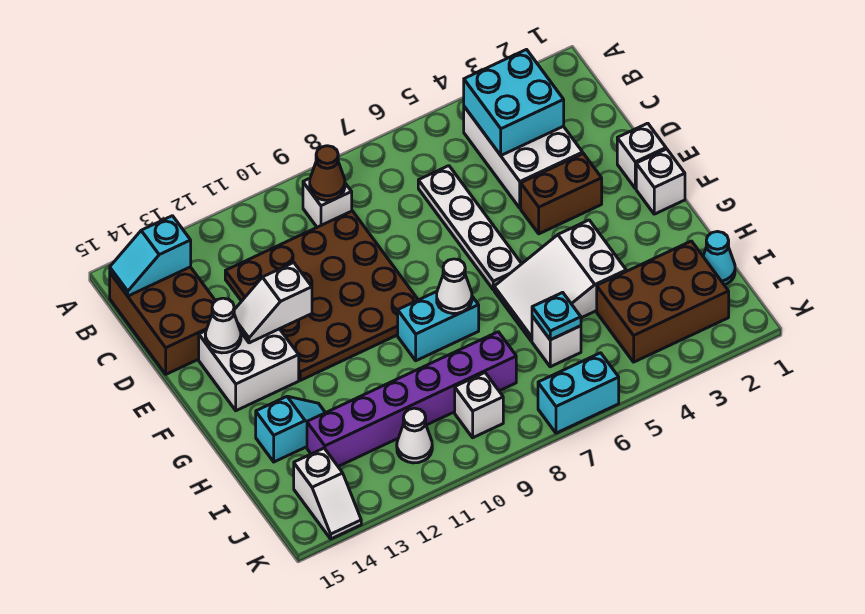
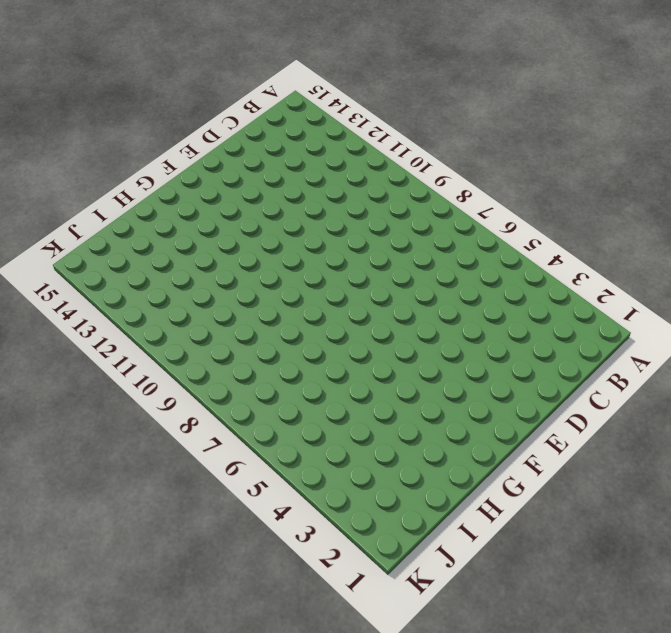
none -> white brick B3:D4 level 1
none -> white brick B9 level 1
none -> brown brick B14:D15 level 1

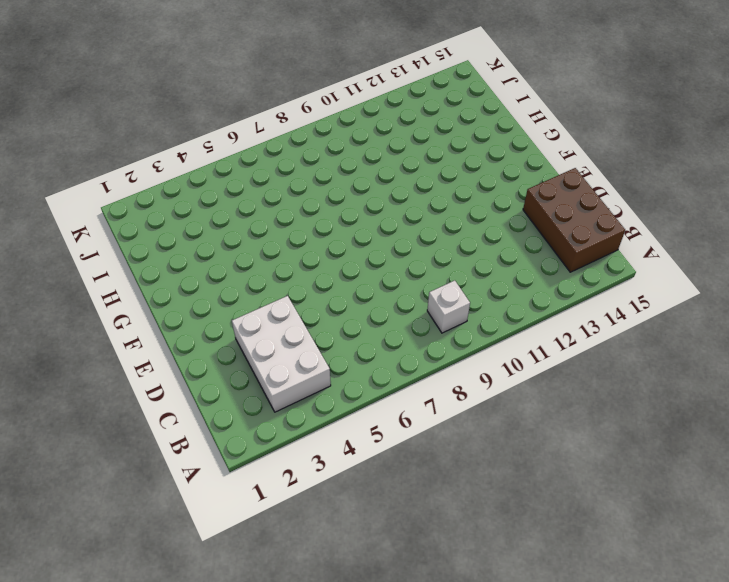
none -> white plate C6:F6 level 1
none -> brown plate C9:F12 level 1
none -> white brick E1 level 1

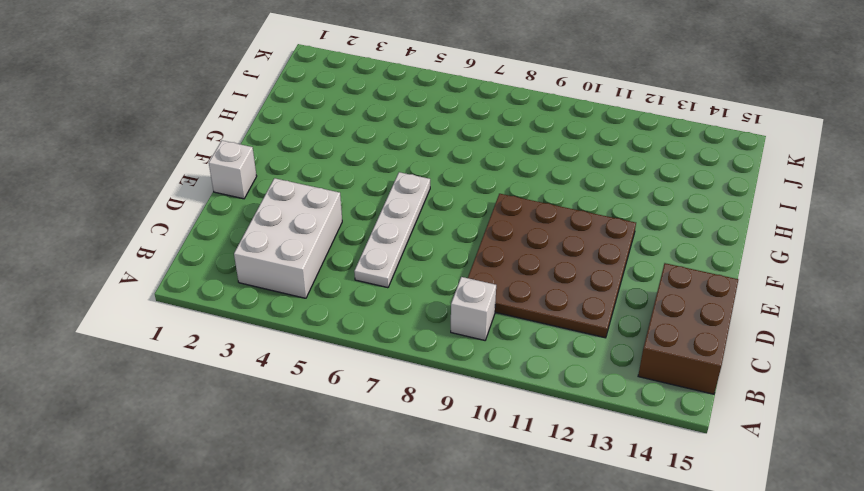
none -> brown brick E3:E4 level 1
none -> white brick E13:F14 level 1
none -> white brick F1 level 1

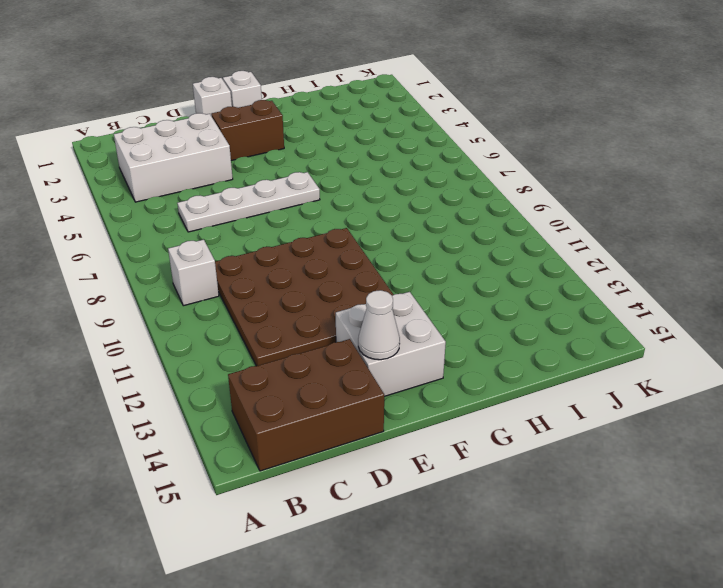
brown brick E3:F3 level 1 -> brown brick E3:E4 level 1
none -> white slope G4:H6 level 1 top 4
none -> cyan brick G8:G9 level 1
none -> cyan slope H13:H14 level 1 top 14

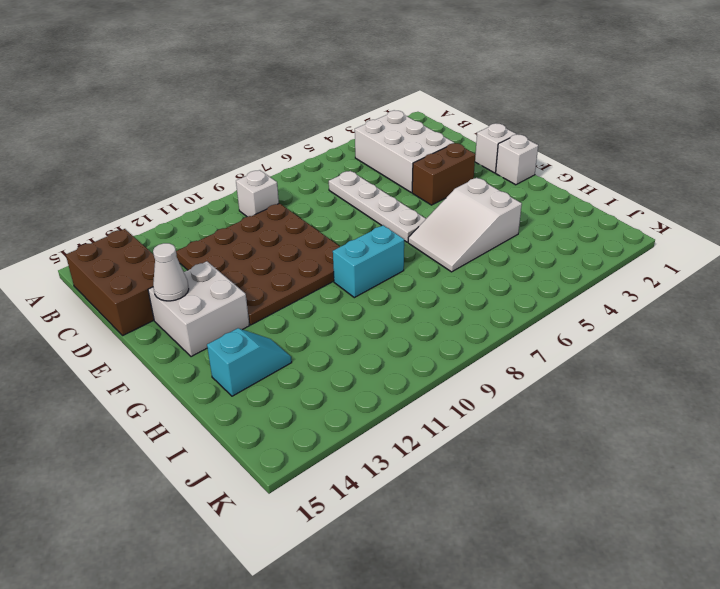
none -> cyan cone I1 level 1
none -> brown brick I2:J4 level 1
none -> white brick I6 level 1

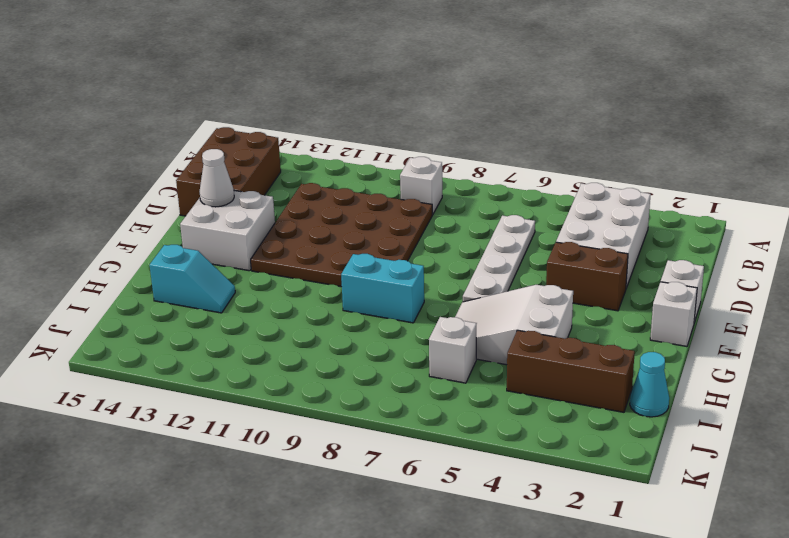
brown brick I2:I4 level 1 -> brown brick I2:J4 level 1
none -> purple brick I8:I13 level 1
none -> white brick J9 level 1
none -> white cone J11 level 1

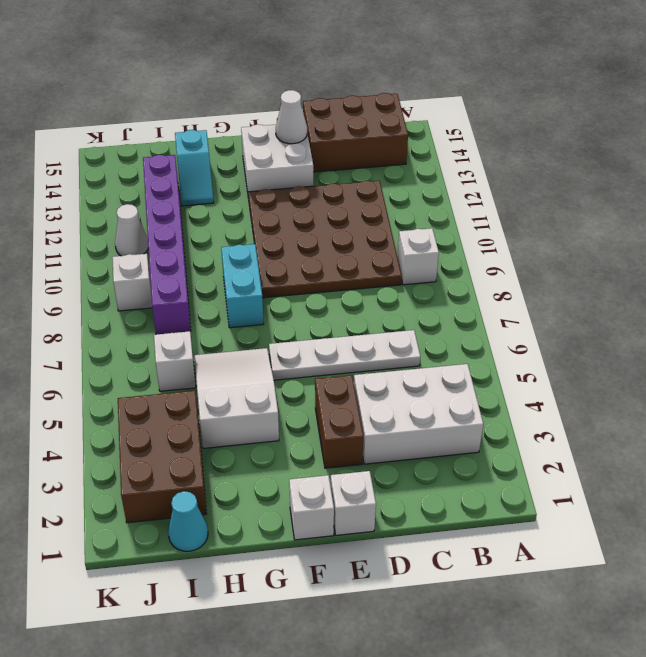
none -> white slope J14:K14 level 1 top J
none -> cyan brick K6:K7 level 1
none -> cyan brick B3:C4 level 2

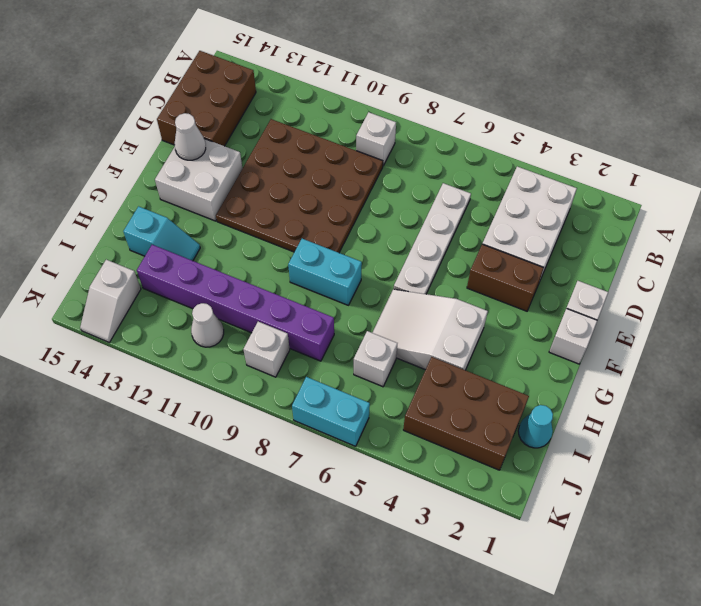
none -> cyan brick B3:C4 level 2
none -> brown cone B9 level 2
none -> cyan slope B14:B15 level 2 top 14

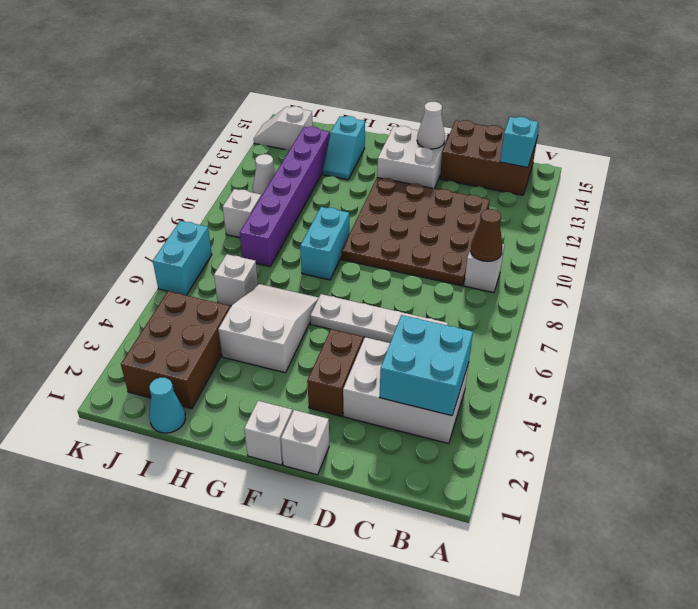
none -> white slope E12:E13 level 2 top 12
none -> white cone G8 level 2
none -> cyan plate I6 level 2

